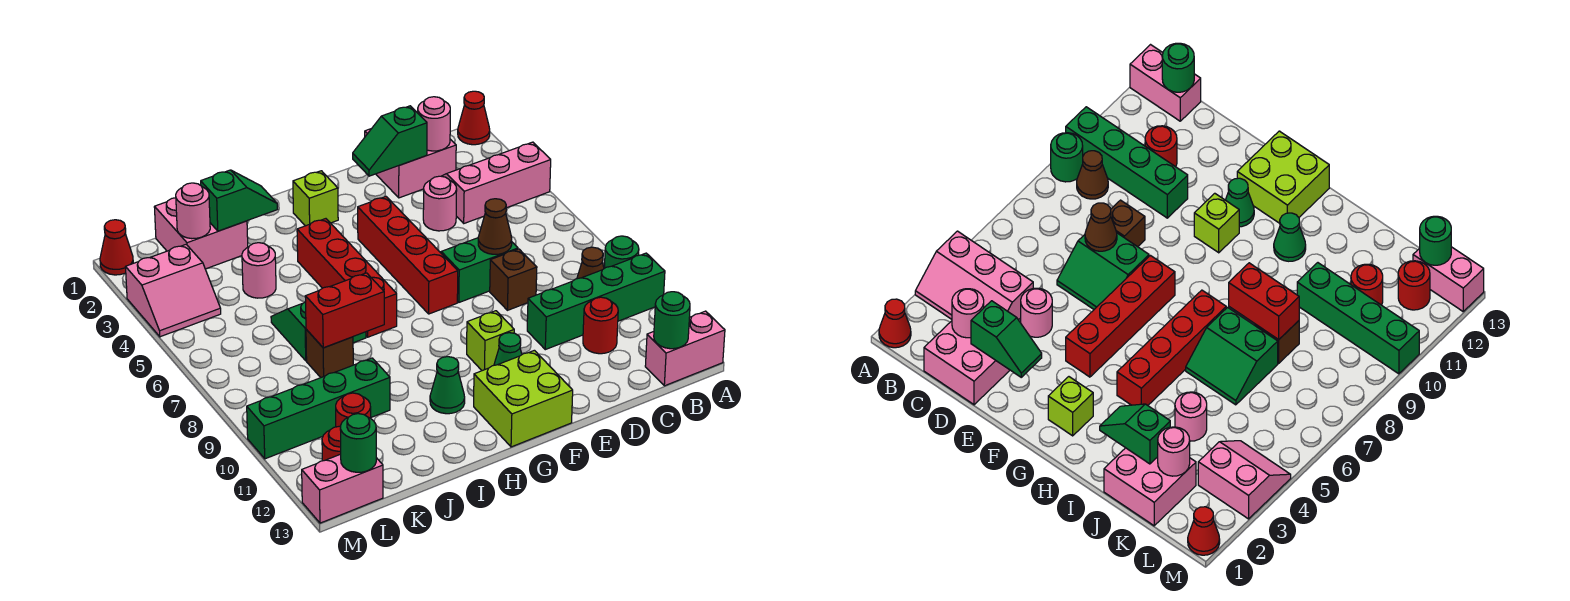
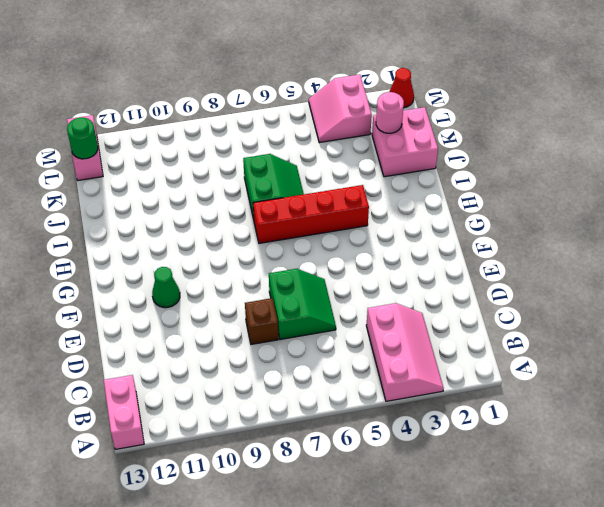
none -> red cone A1 level 1
none -> green round brick A9 level 1
none -> green brick A10:D10 level 1
none -> brown cone B9 level 1

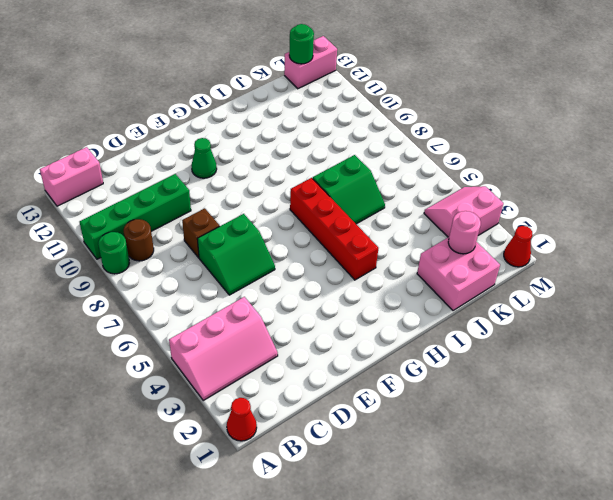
brown round brick B9 level 1 -> brown cone B9 level 1
none -> pink brick C1:D2 level 1
none -> red round brick C11 level 1
none -> pink round brick D4 level 1
none -> red brick F4:F7 level 1

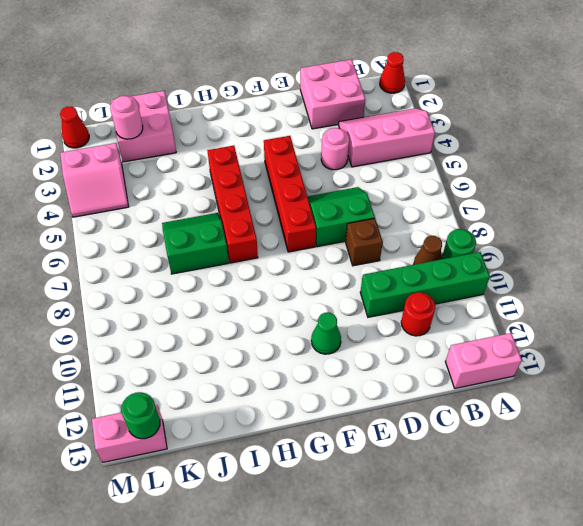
none -> lime brick F10 level 1
none -> lime brick F12:G13 level 1
none -> lime brick G2 level 1
none -> green cone H11 level 1

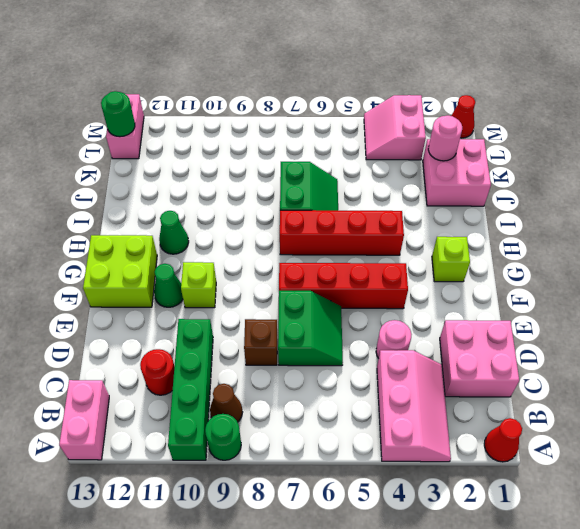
none -> pink round brick J4 level 1
none -> brown brick J8 level 1
none -> green brick J10:M10 level 1
none -> red round brick K11 level 1

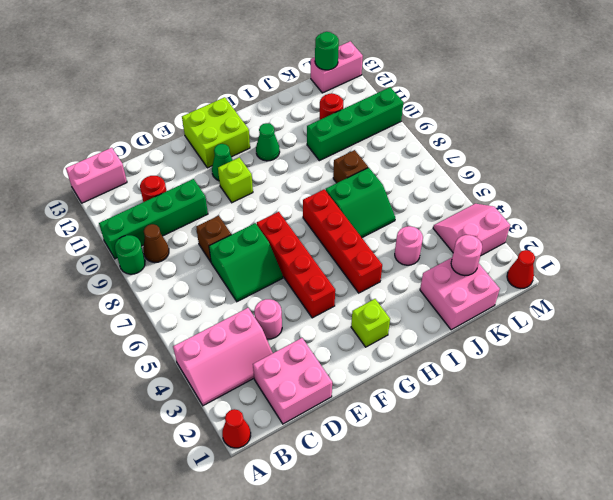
none -> red round brick L12 level 1
none -> green round brick B13 level 2
none -> pink round brick C2 level 2
none -> green slope D2:E2 level 2 top D

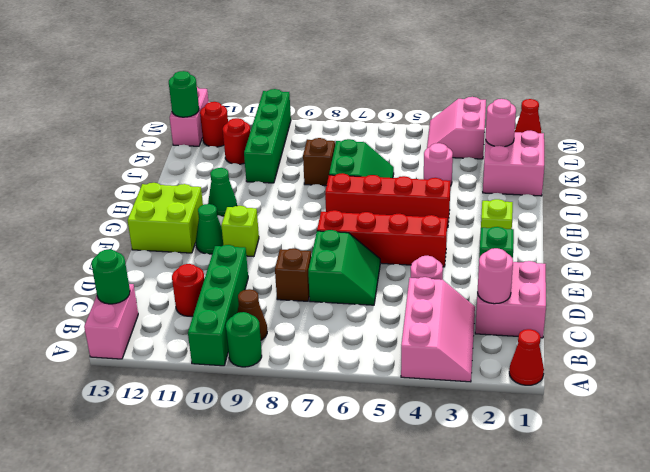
none -> brown cone D7 level 2
none -> green slope I2:J2 level 2 top J
none -> red brick I8:J8 level 2

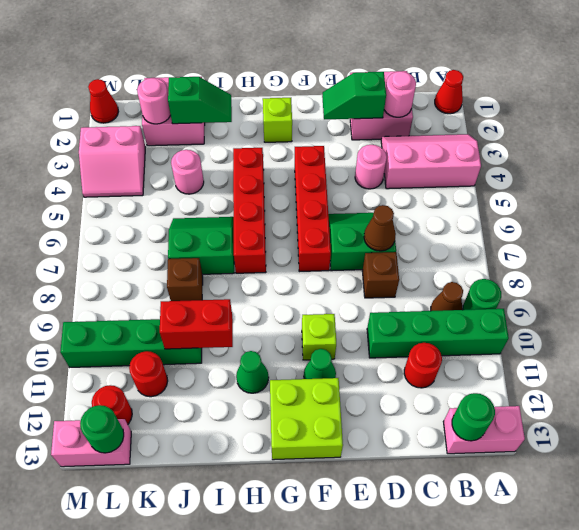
red brick I10:J10 level 2 -> red brick I8:J8 level 2

